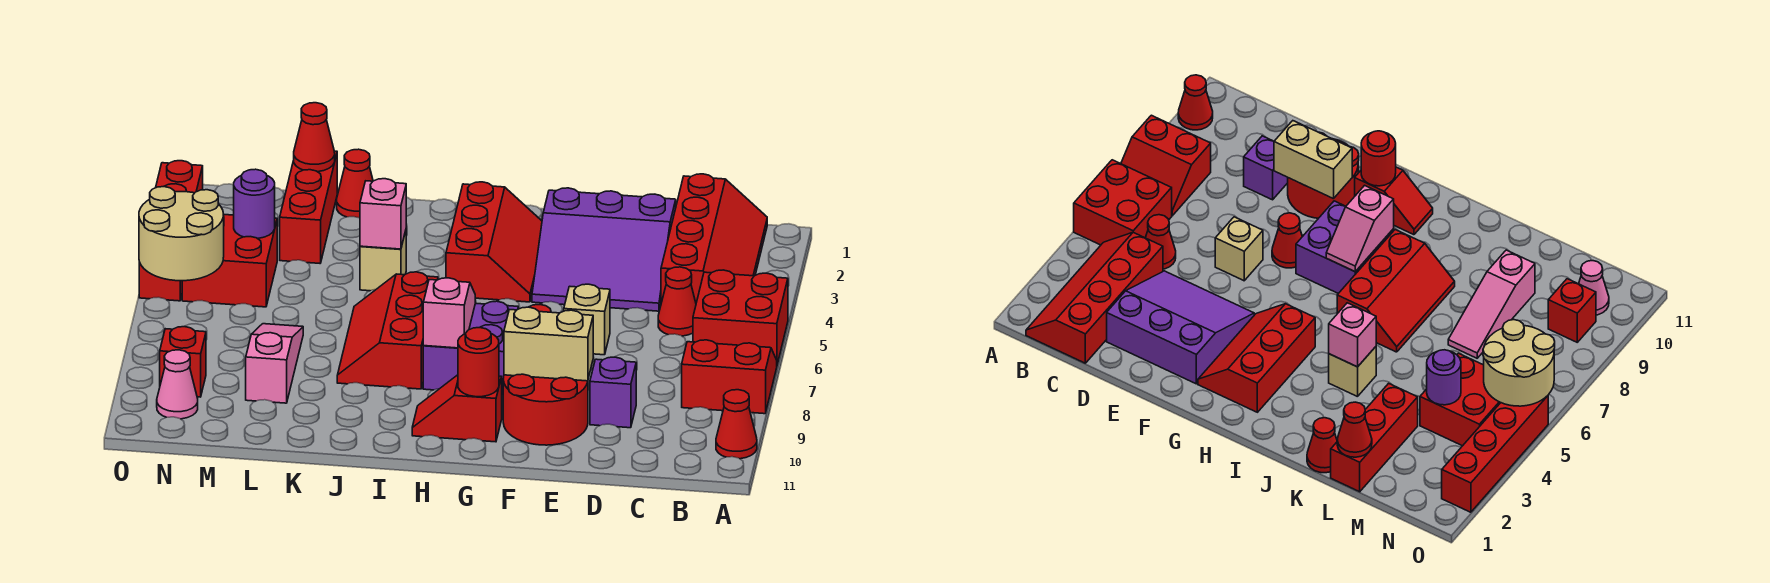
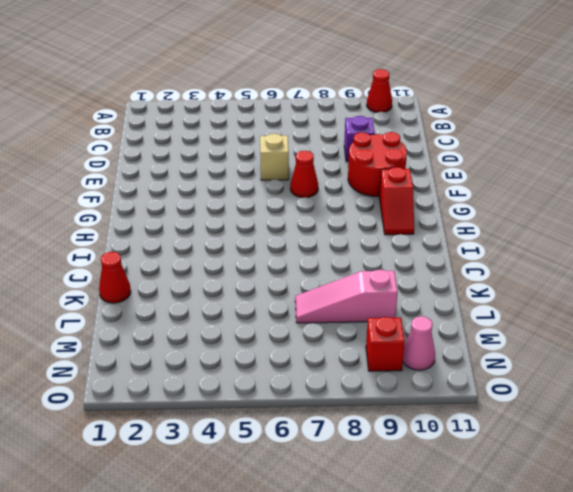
none -> red brick A5:B6 level 1
none -> red slope A7:B8 level 1 top 8
none -> red slope B1:C4 level 1 top C

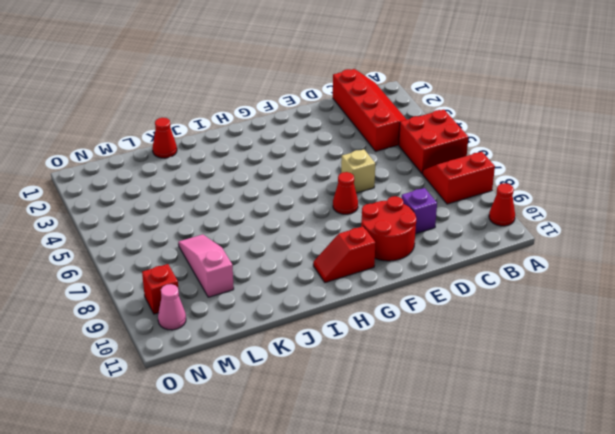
none -> red cone C5 level 1
none -> purple slope D2:F4 level 1 top 2
none -> red slope G2:H4 level 1 top H

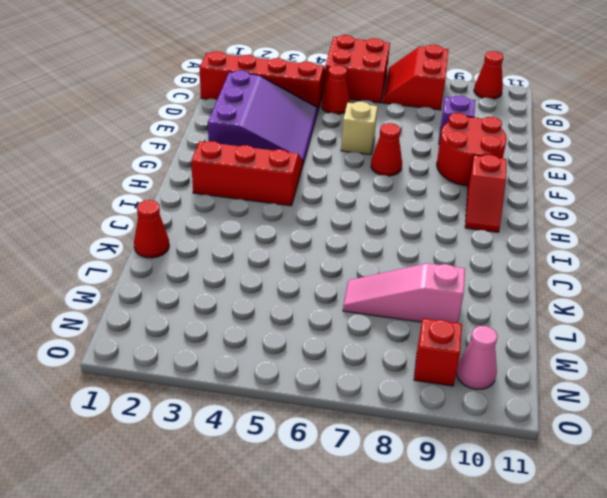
none -> purple brick G7:H8 level 1
none -> red slope I6:J8 level 1 top I
none -> tan brick J4 level 1

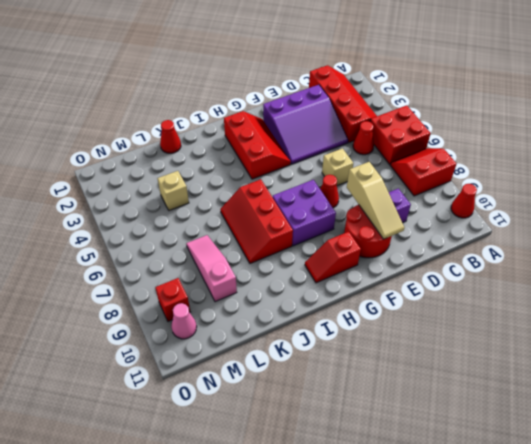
tan slope E8:E10 level 2 top 8 -> tan brick E9:F9 level 2
tan brick L4 level 1 -> tan brick J4 level 1
none -> red brick L1:L3 level 1
none -> red brick M4:N5 level 1
none -> red brick O2:O5 level 1

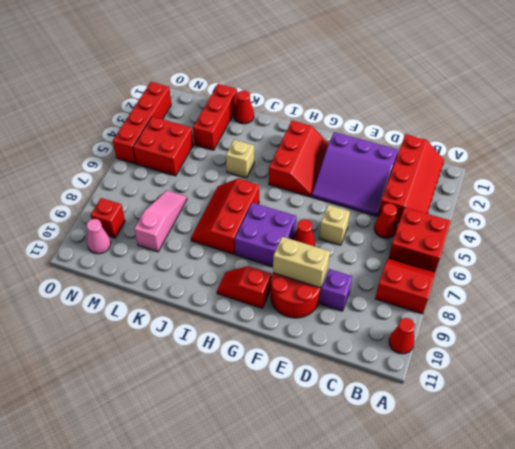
none -> red round brick G10 level 2
none -> pink slope H7:H8 level 2 top 8
none -> pink brick J4 level 2

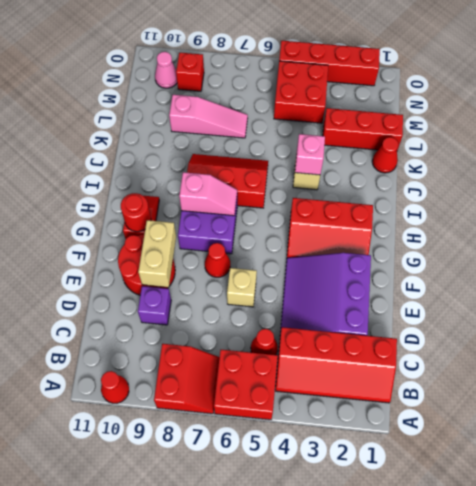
none -> red cone L1 level 2
none -> purple round brick M4 level 2
none -> tan round brick N5:O6 level 2

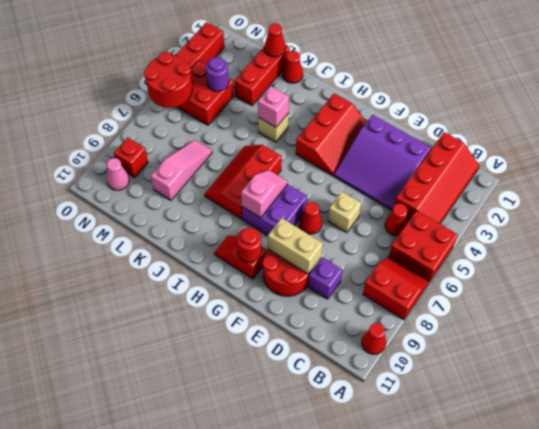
red round brick N5:O6 level 2 -> tan round brick N5:O6 level 2

